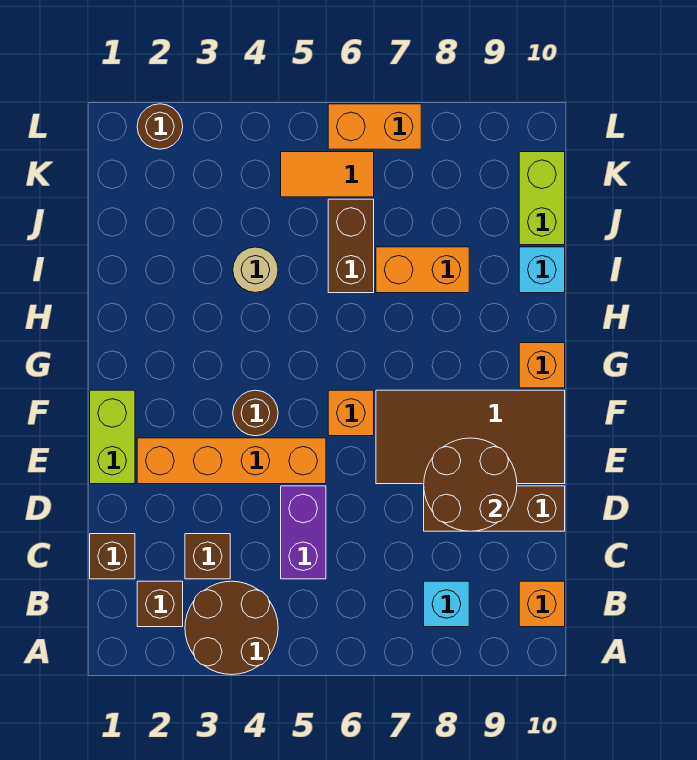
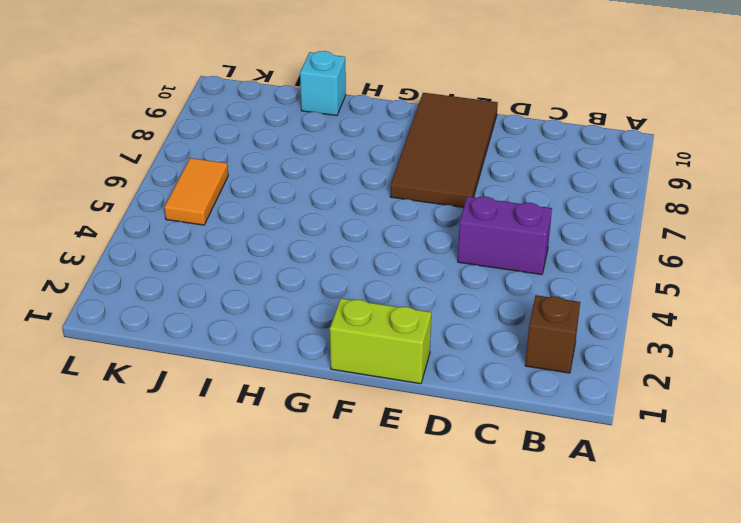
none -> brown round brick A3:B4 level 1
none -> cyan brick B8 level 1
none -> orange brick B10 level 1

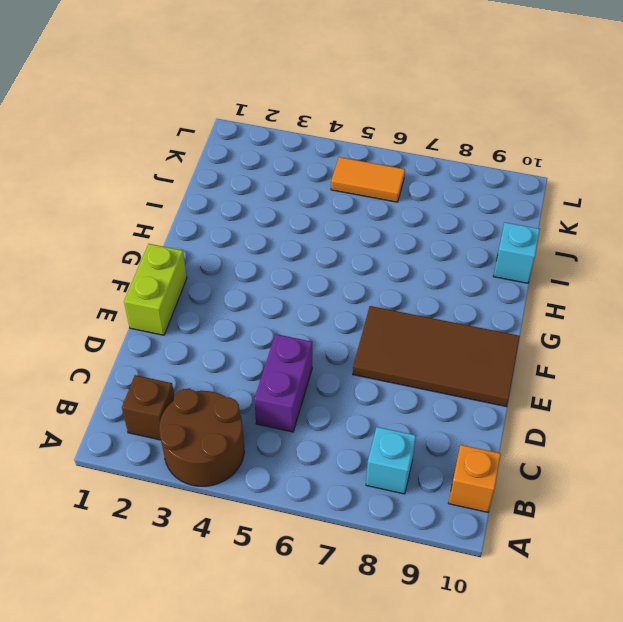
none -> brown brick C1 level 1
none -> brown brick C3 level 1
none -> brown brick D8:D10 level 1

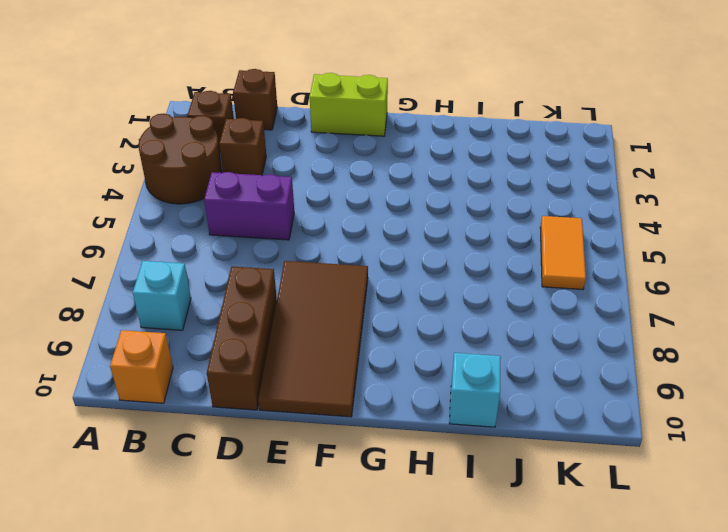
none -> orange brick E2:E5 level 1
none -> brown round brick F4 level 1
none -> orange brick F6 level 1

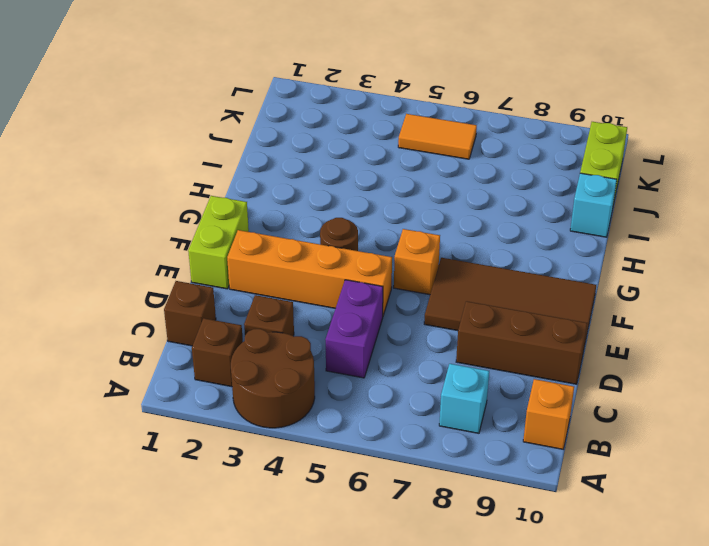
none -> orange brick G10 level 1
none -> tan round brick I4 level 1
none -> brown brick I6:J6 level 1

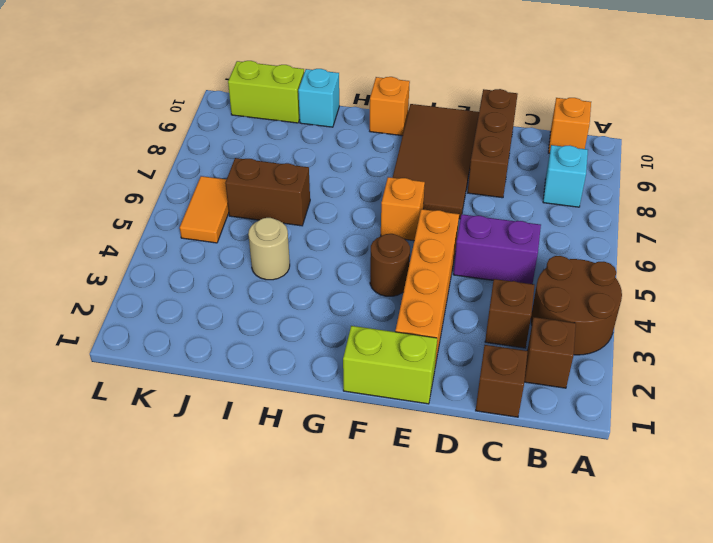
none -> orange brick I7:I8 level 1
none -> brown round brick L2 level 1
none -> orange brick L6:L7 level 1

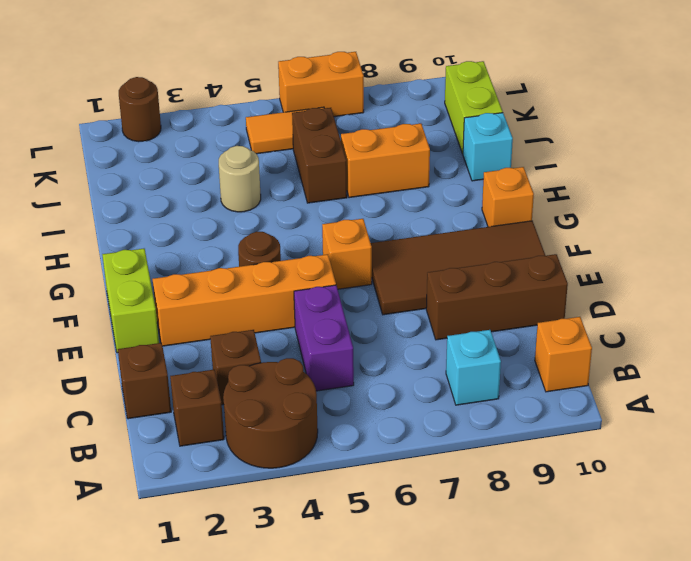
none -> brown round brick D8:E9 level 2

